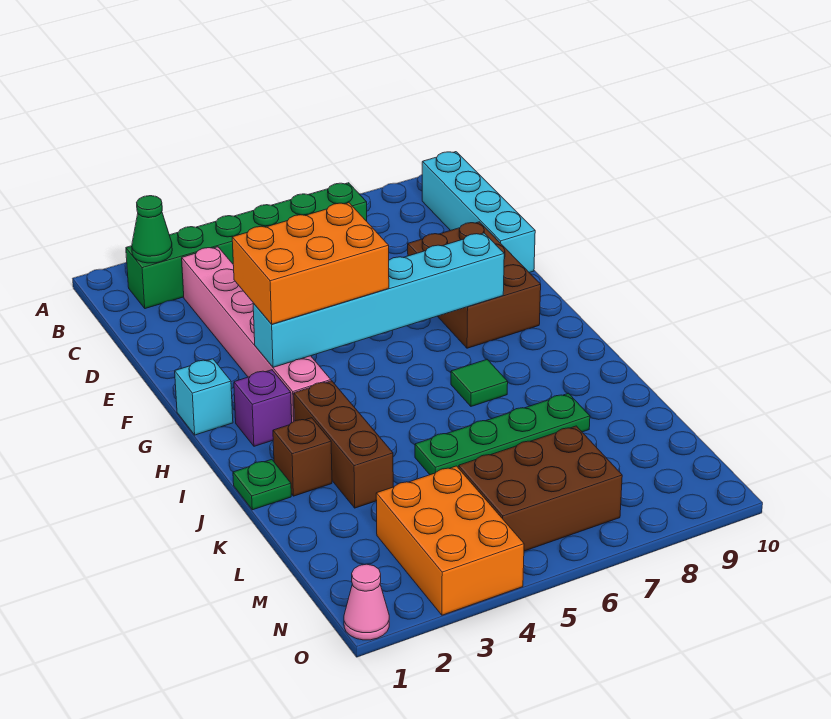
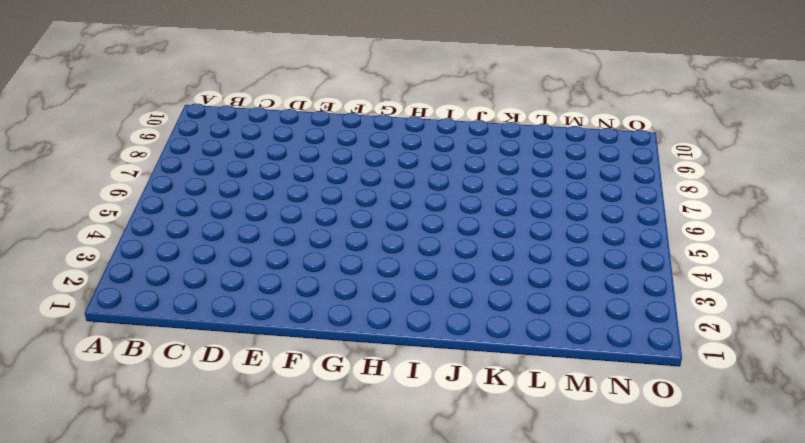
none -> green brick B2:B7 level 1
none -> cyan brick B10:E10 level 1
none -> pink brick C3:H3 level 1

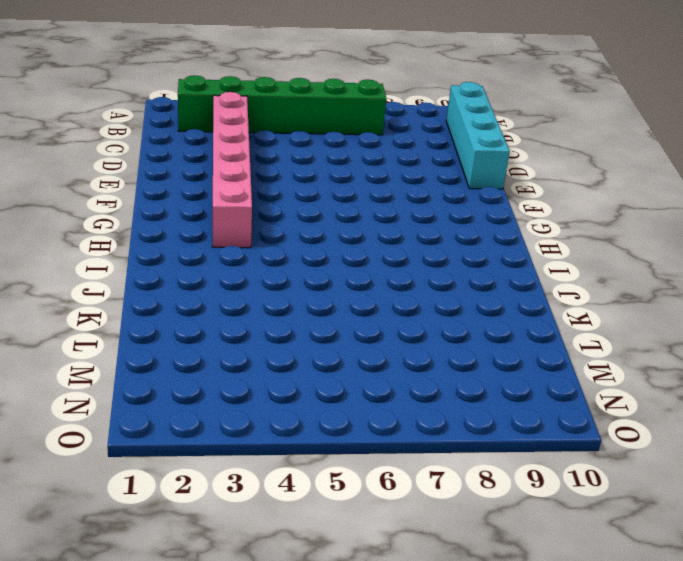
none -> brown brick E8:G9 level 1
none -> cyan brick G1 level 1
none -> purple brick H2 level 1

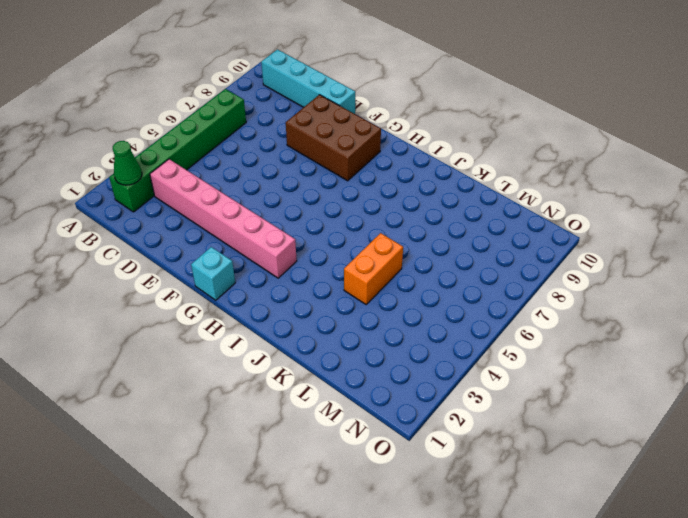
orange brick K4:K5 level 1 -> green plate K5:K8 level 1
none -> purple brick H2 level 1
none -> brown brick I3:K3 level 1
none -> green tile I7 level 1

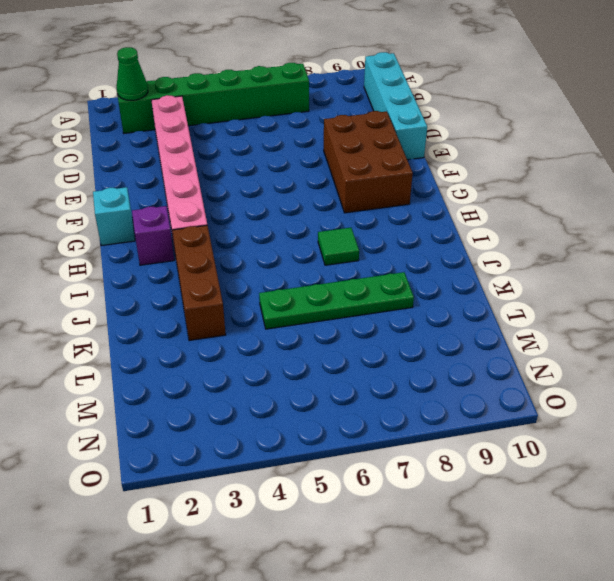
none -> green plate J1 level 1
none -> brown brick J2 level 1
none -> orange brick M3:O4 level 1

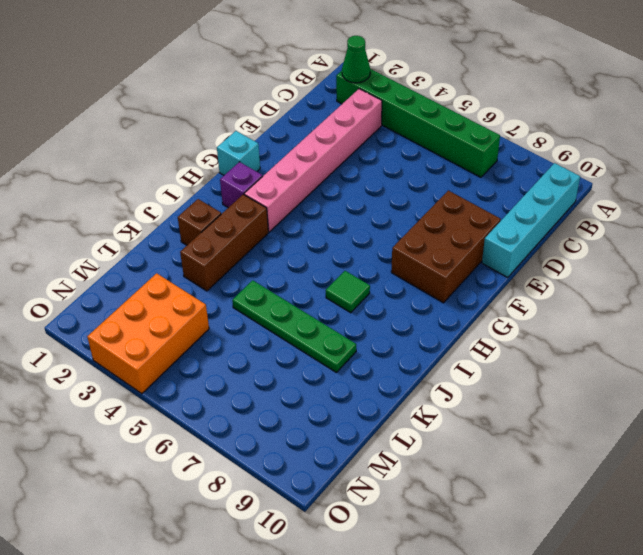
none -> green plate J1 level 1
none -> brown brick M5:N7 level 1
none -> pink cone O1 level 1

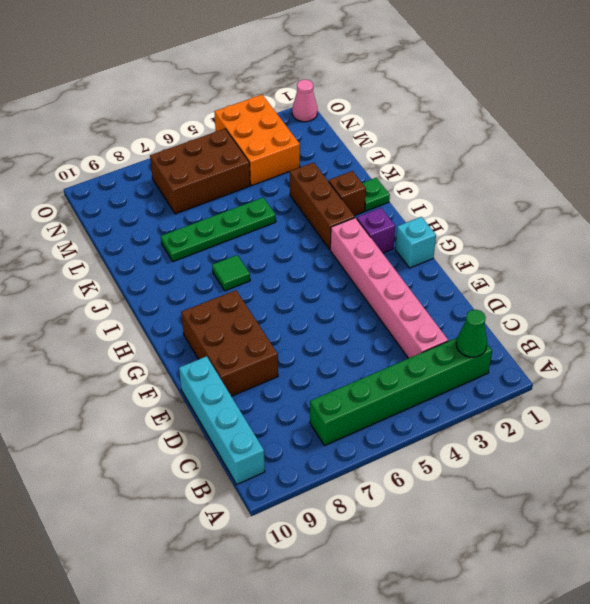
none -> cyan brick G3:G8 level 2
none -> orange brick F3:G5 level 3

